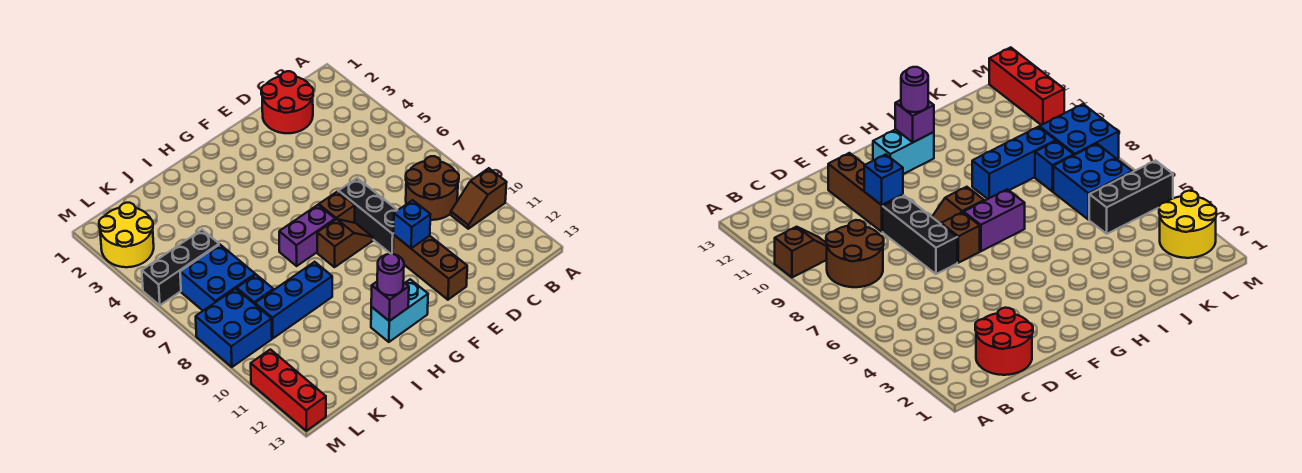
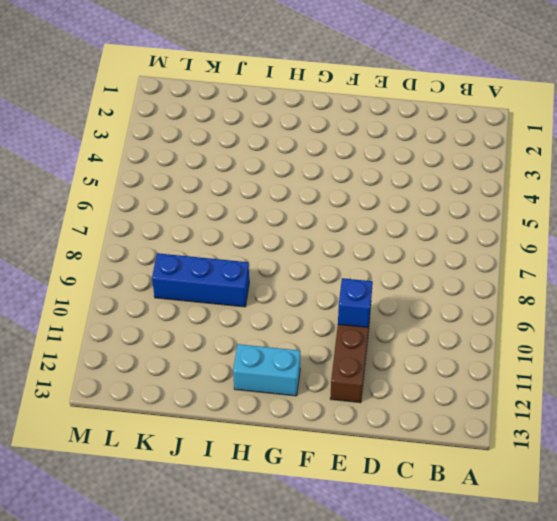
none -> brown slope A10:B10 level 1 top A
none -> brown round brick B8:C9 level 1
none -> red round brick C1:D2 level 1

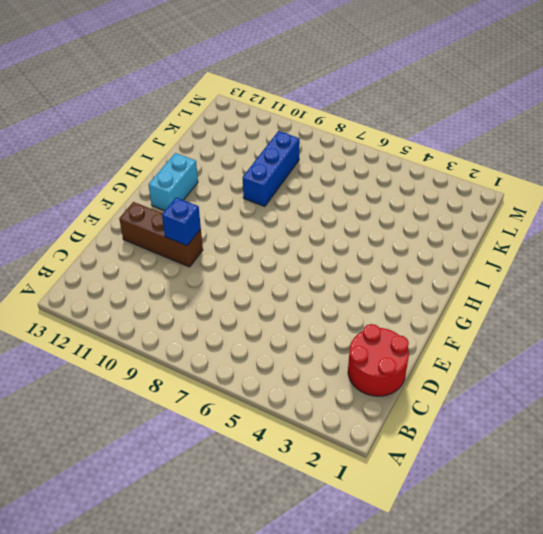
none -> brown slope A10:B10 level 1 top A
none -> brown round brick B8:C9 level 1
none -> black brick E7:E9 level 1

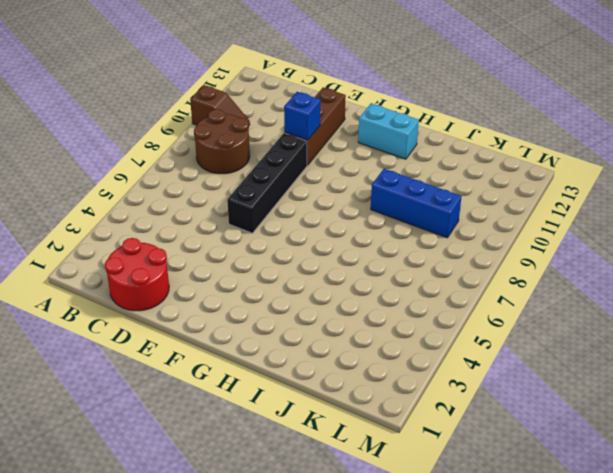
black brick E6:E9 level 1 -> black brick E7:E9 level 1
none -> brown brick F7 level 1
none -> brown slope F8:G8 level 1 top G
none -> purple brick G7:H7 level 1

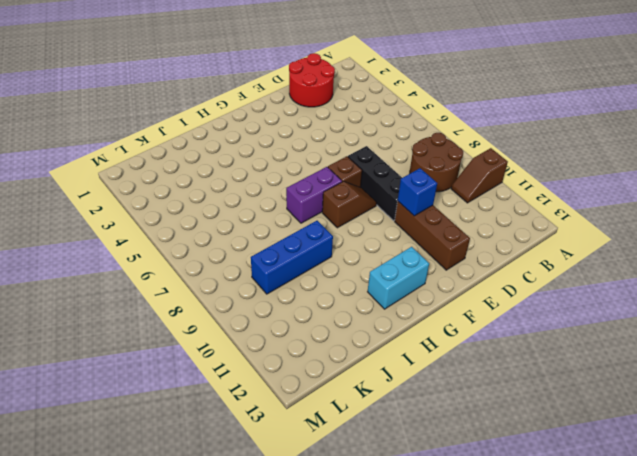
none -> black brick K5:M5 level 1
none -> blue brick K6:L7 level 1
none -> blue brick K8 level 1

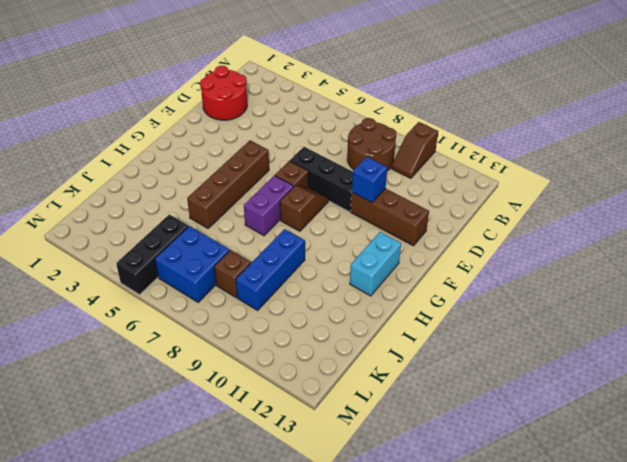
brown brick F5:I5 level 1 -> none
brown brick K8 level 1 -> blue brick K8 level 1
none -> yellow round brick L2:M3 level 1
none -> blue brick L8:M9 level 1
none -> red brick M11:M13 level 1

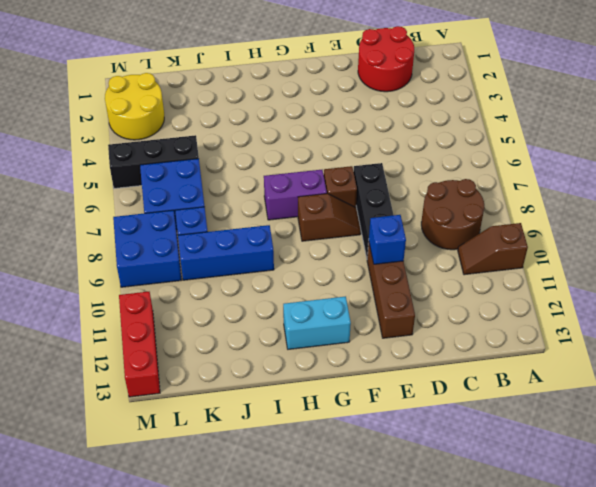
none -> purple brick H12 level 2
none -> purple round brick H12 level 3

